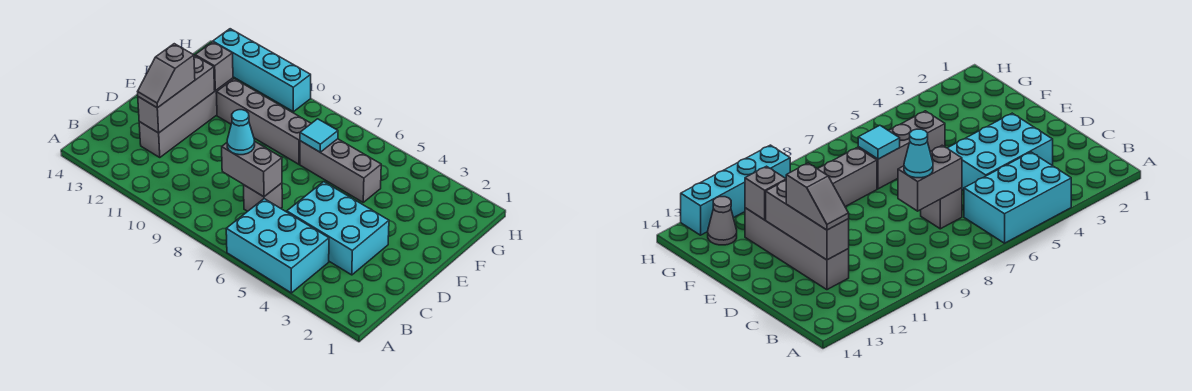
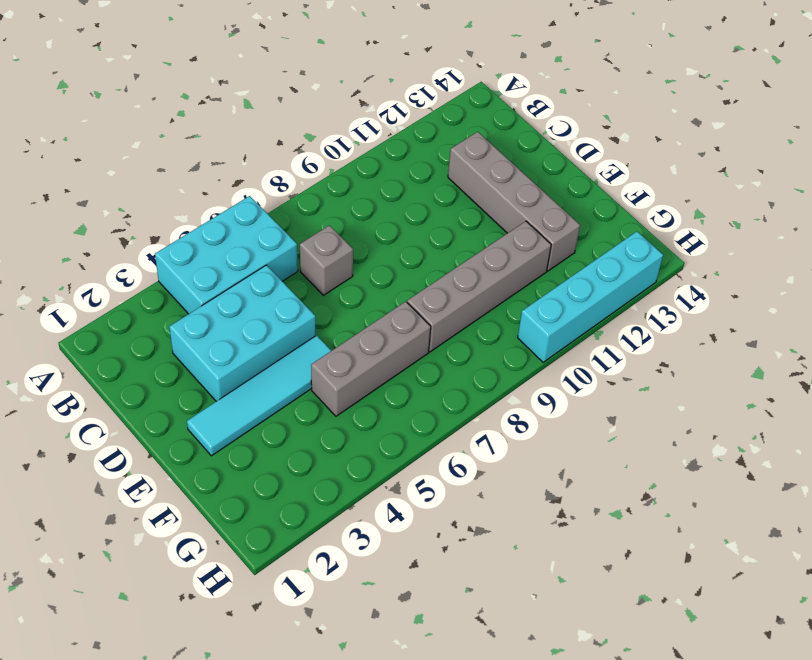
cyan tile E2:E5 level 1 -> none
none -> grey cone G13 level 1
none -> grey brick C7:C8 level 2
none -> grey brick C12:E12 level 2

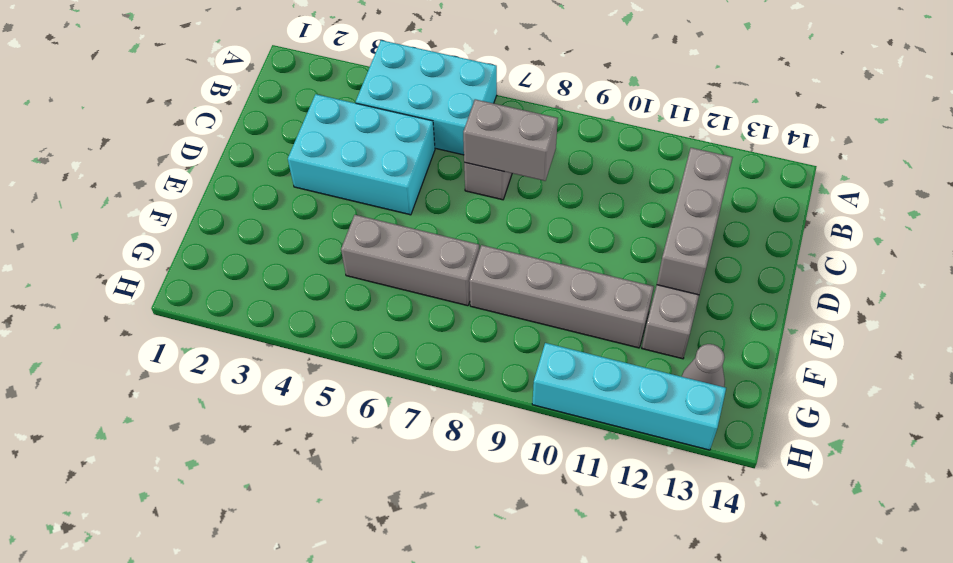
none -> cyan tile F7 level 2
none -> grey brick F12 level 2
none -> cyan cone C8 level 3

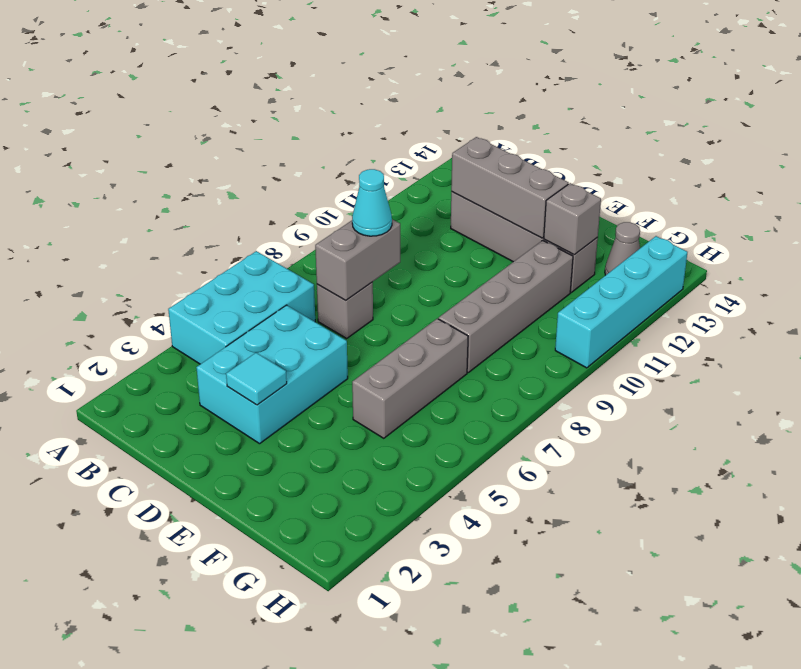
cyan tile D3 level 2 -> cyan tile F7 level 2
none -> grey slope C12:D12 level 3 top D

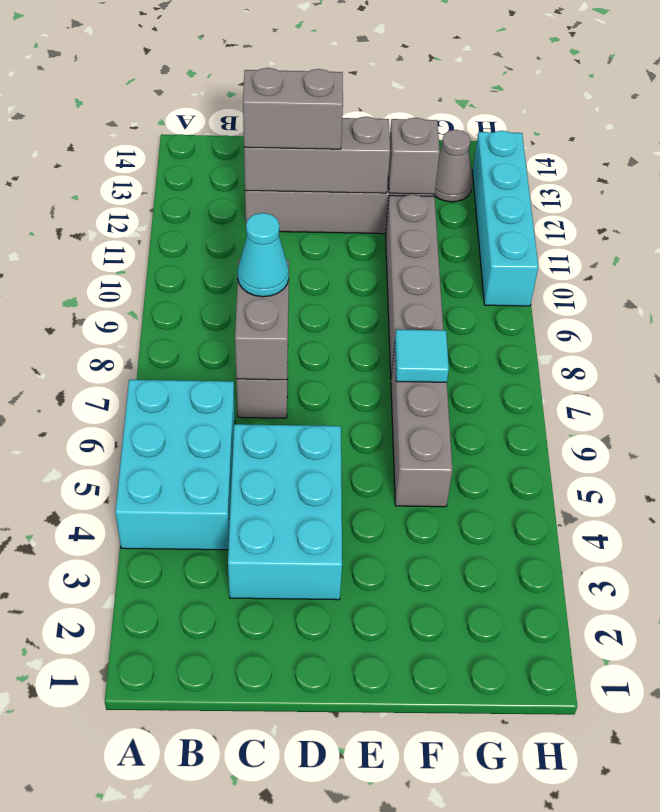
grey brick C12:D12 level 3 -> grey slope C12:D12 level 3 top D

